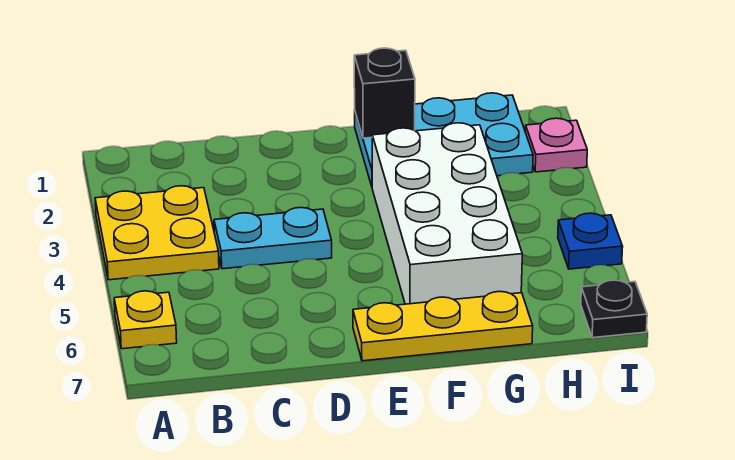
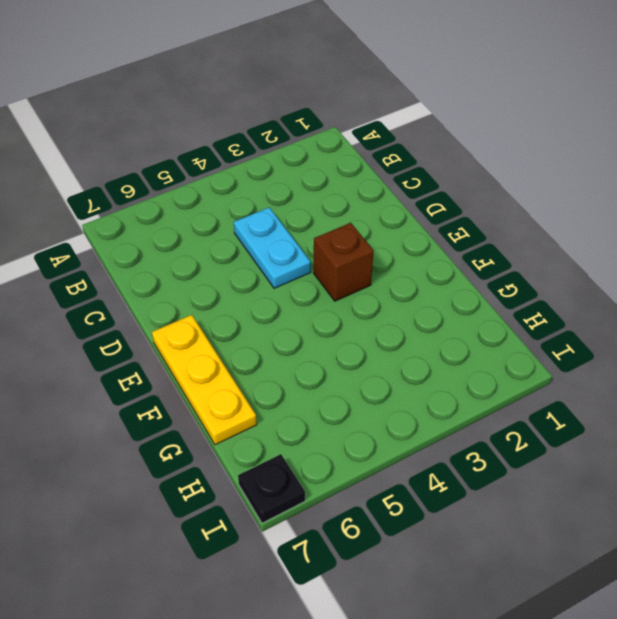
brown brick E3 level 1 -> none
none -> yellow plate A3:B4 level 1
none -> yellow plate A6 level 1

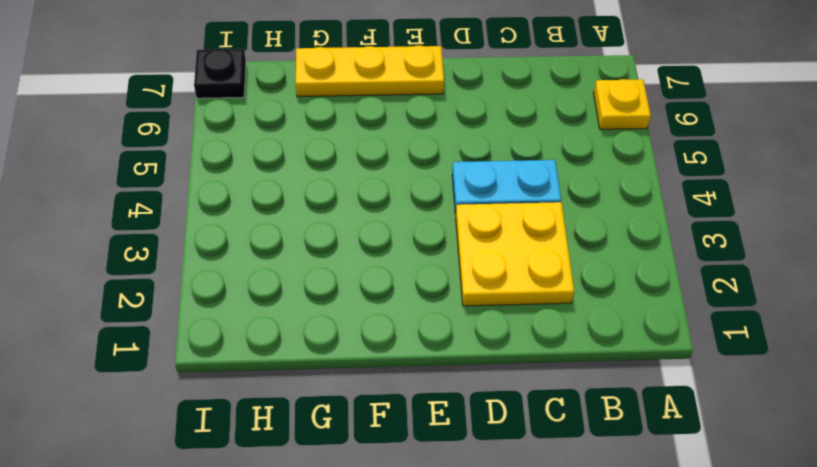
yellow plate C2:D3 level 1 -> yellow plate A3:B4 level 1
none -> cyan plate F1:H2 level 1
none -> white brick F3:G6 level 1

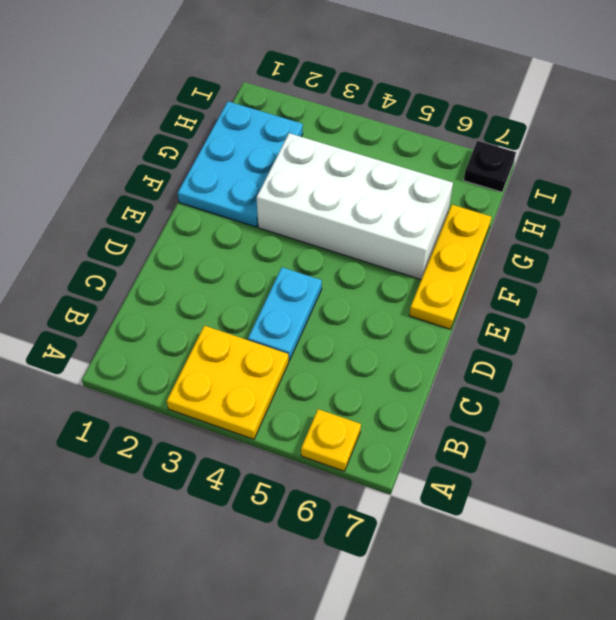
none -> pink plate I2 level 1
none -> blue plate I5 level 1

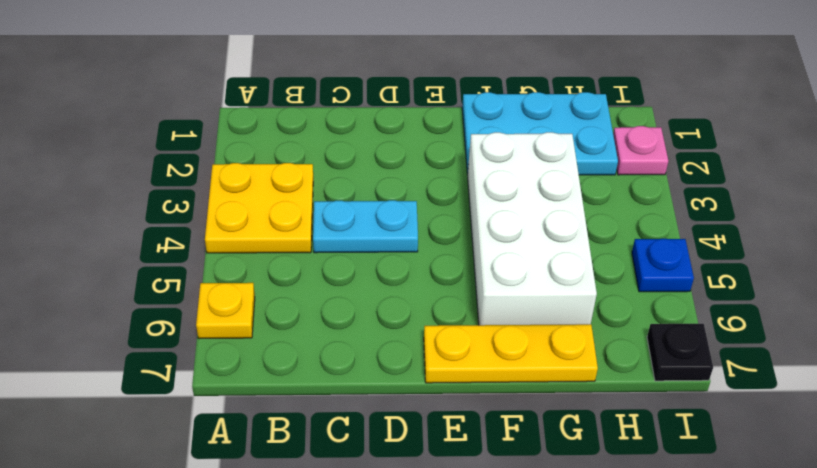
none -> black brick F1 level 2

